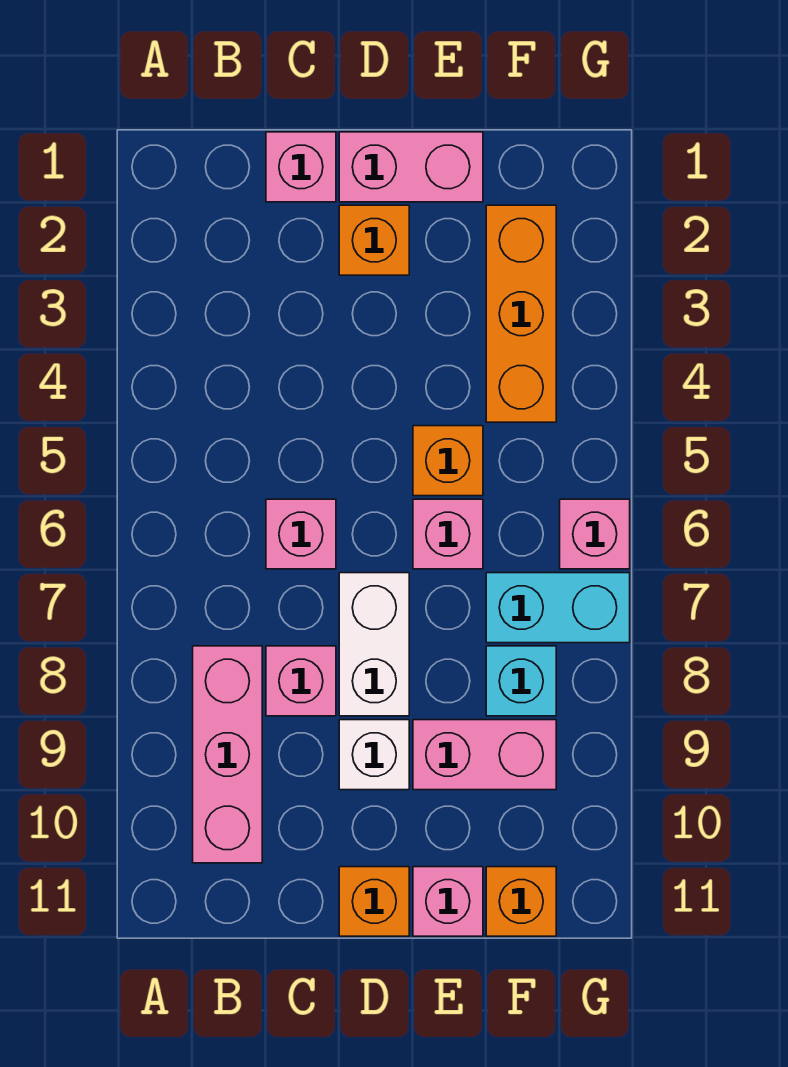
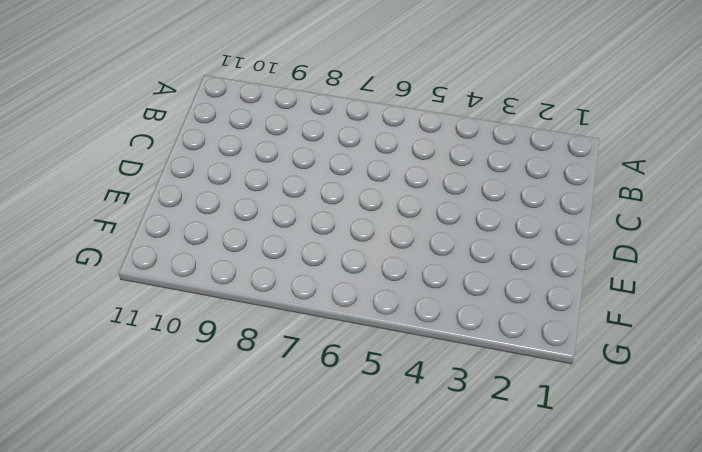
none -> pink brick B8:B10 level 1
none -> pink brick C1 level 1
none -> pink brick C6 level 1

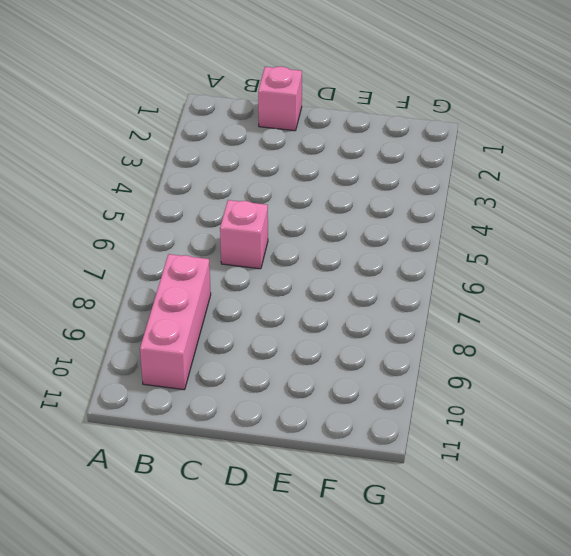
none -> pink brick C8 level 1
none -> pink brick D1:E1 level 1
none -> orange brick D2 level 1

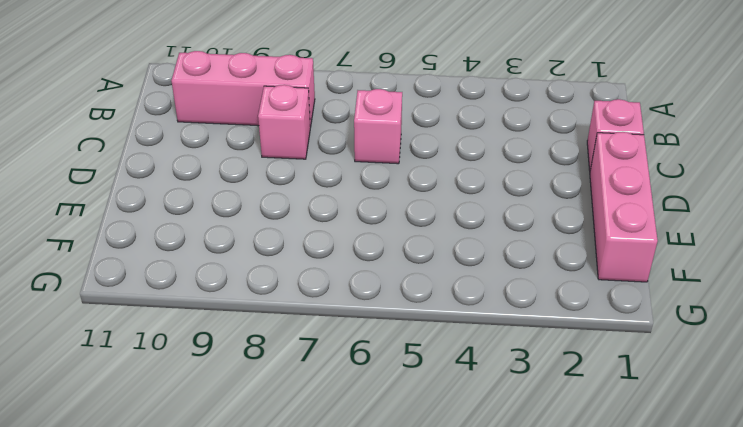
pink brick D1:F1 level 1 -> pink brick D1:E1 level 1
none -> orange brick D2 level 1
none -> white brick D7:D8 level 1
none -> white brick D9 level 1

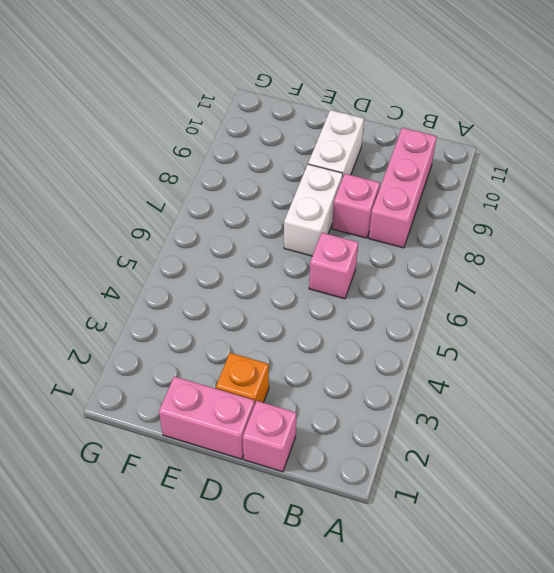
white brick D9:D10 level 1 -> white brick D9 level 1
none -> orange brick D11 level 1
none -> orange brick E5 level 1
none -> pink brick E6 level 1

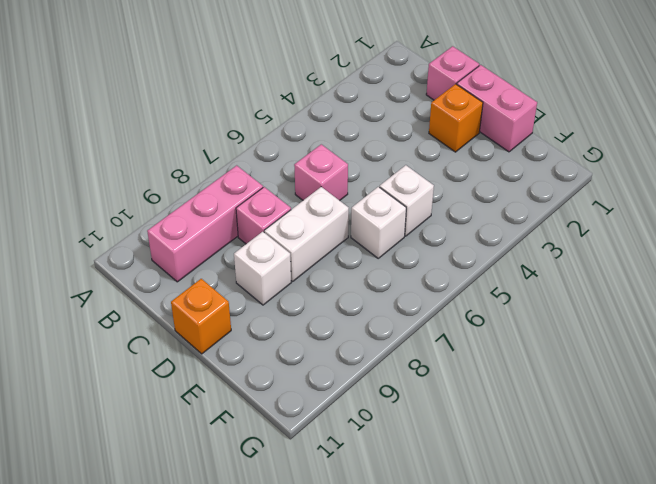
white brick E5 level 1 -> orange brick E5 level 1
white brick E6 level 1 -> pink brick E6 level 1
none -> pink brick E9:F9 level 1
none -> pink brick E11 level 1
none -> orange brick F2:F4 level 1

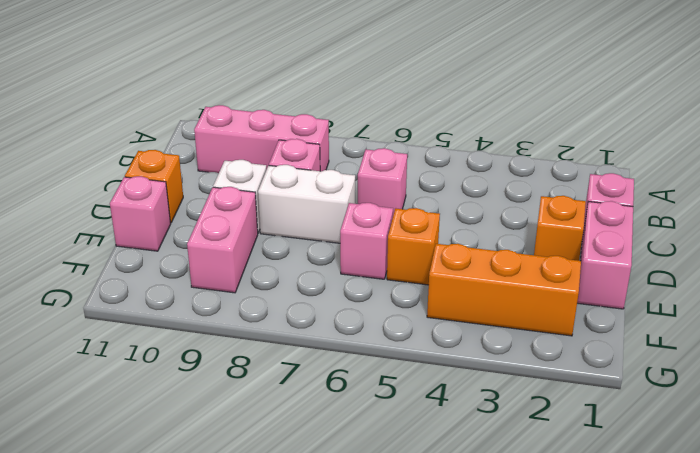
none -> cyan brick F7:G7 level 1
none -> cyan brick F8 level 1
none -> orange brick F11 level 1

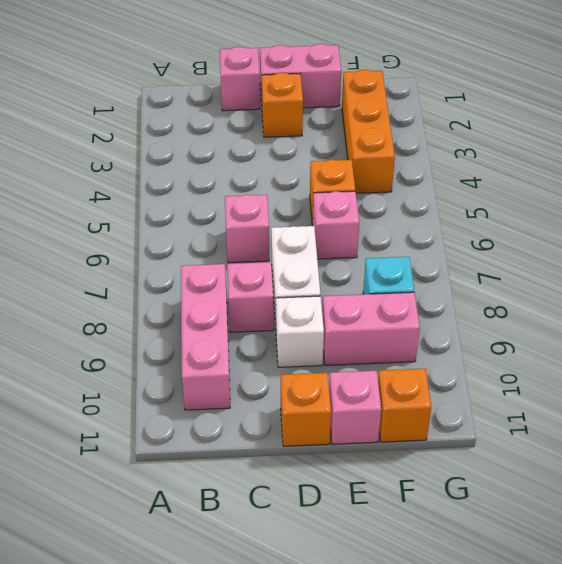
none -> cyan brick F7:G7 level 1
none -> pink brick G6 level 1

